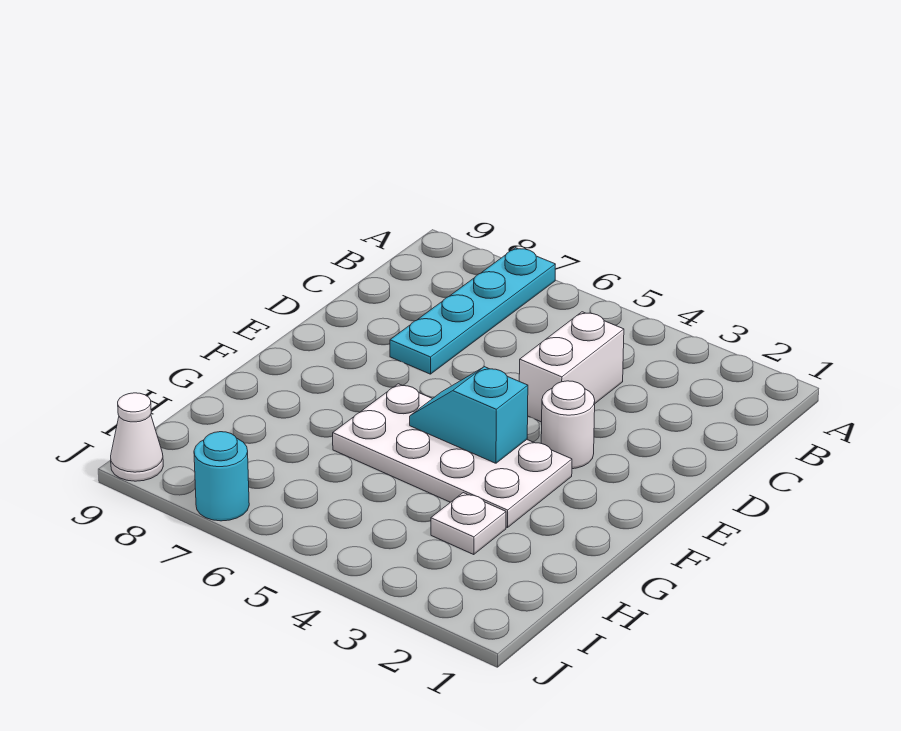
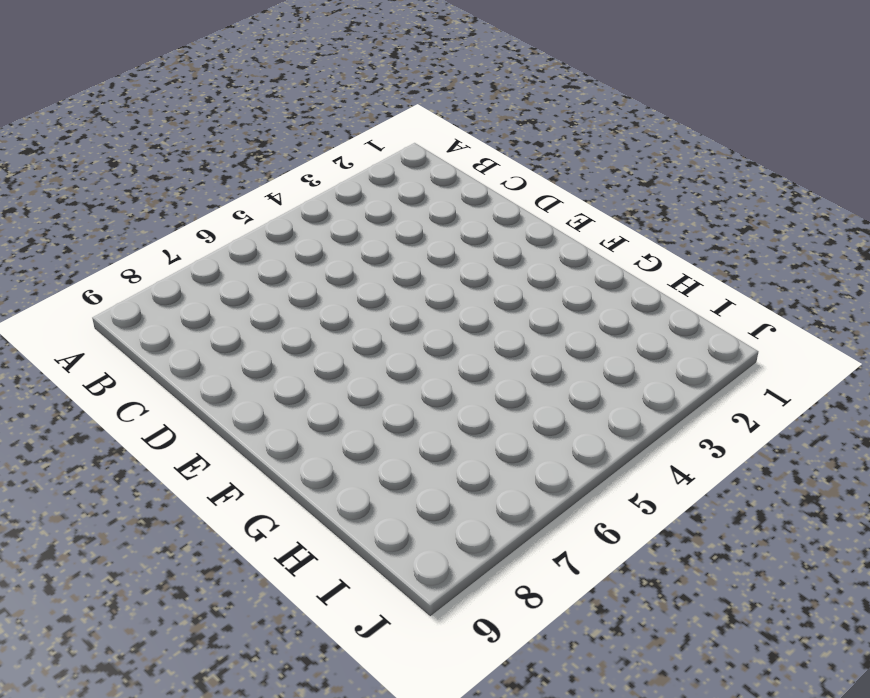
none -> cyan plate A7:D7 level 1
none -> white brick C4:D4 level 1

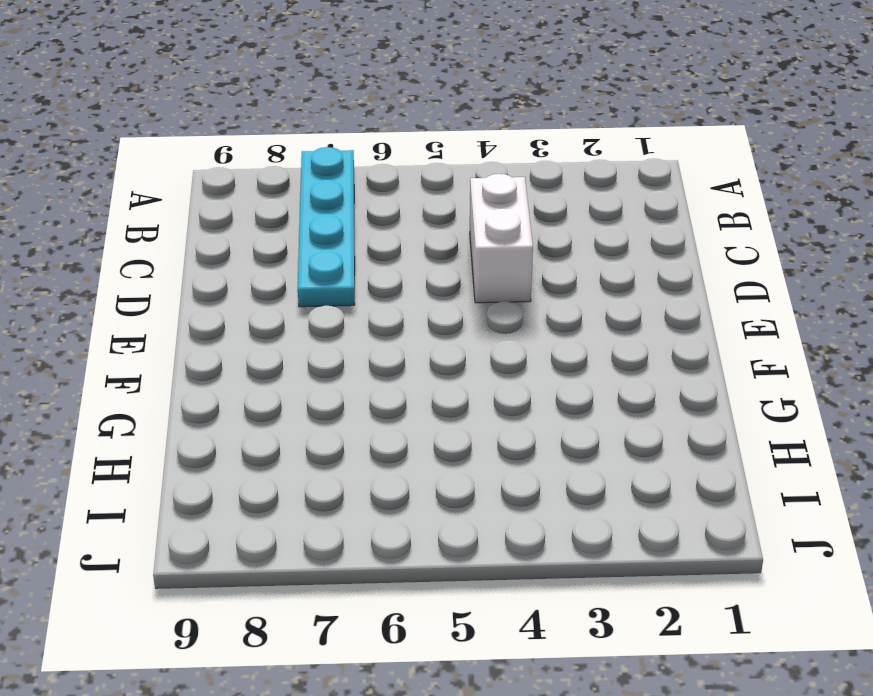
none -> white round brick E3 level 1
none -> white plate F3:G6 level 1

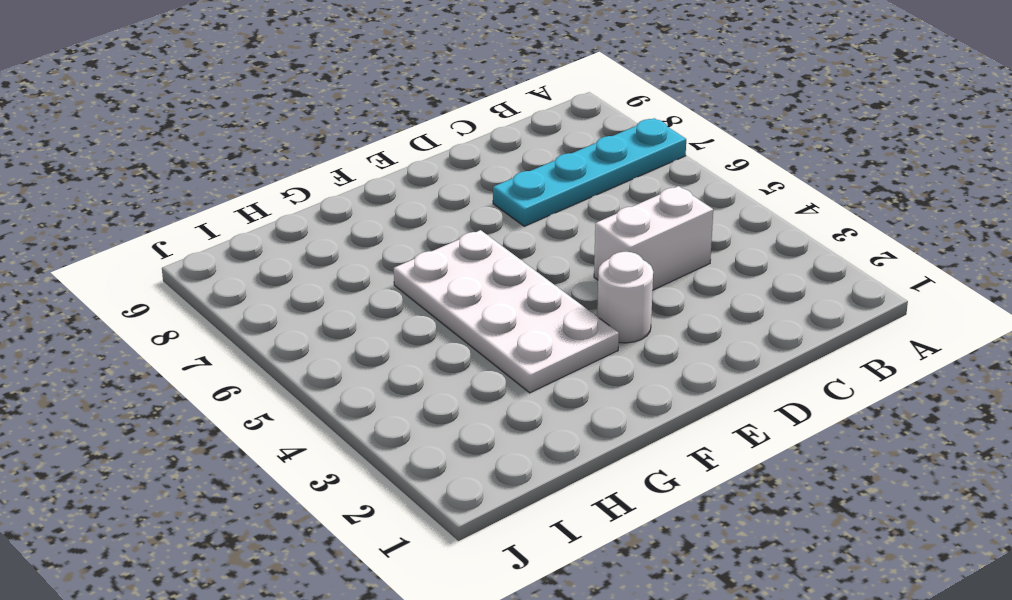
none -> white plate H3 level 1
none -> cyan round brick J7 level 1

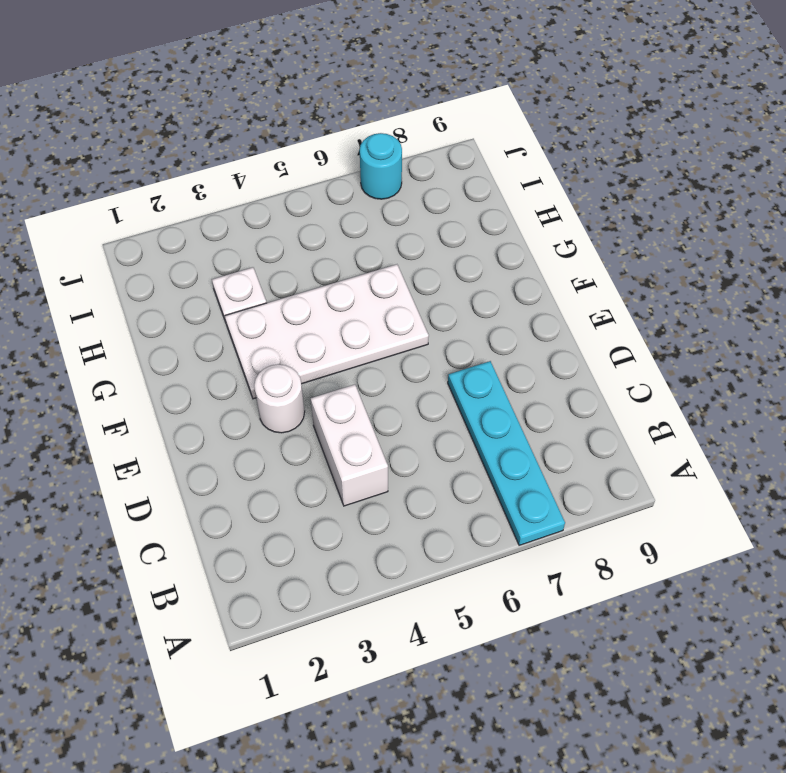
none -> white cone J9 level 1
none -> cyan slope F4:F5 level 2 top 4

